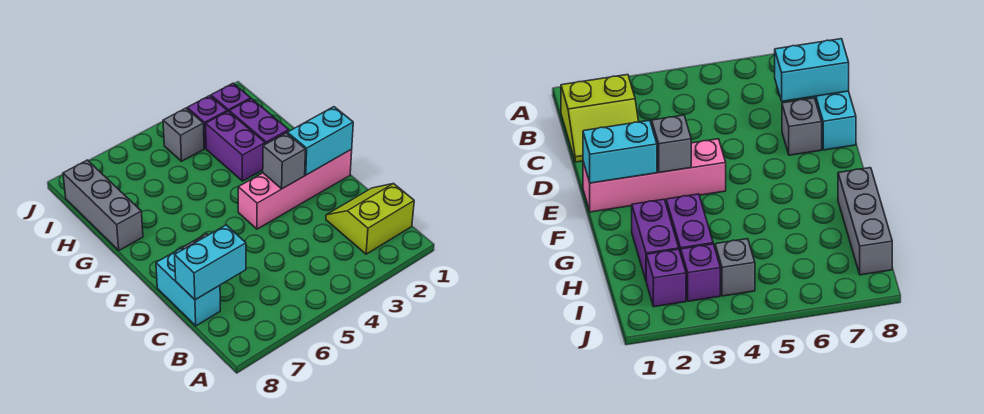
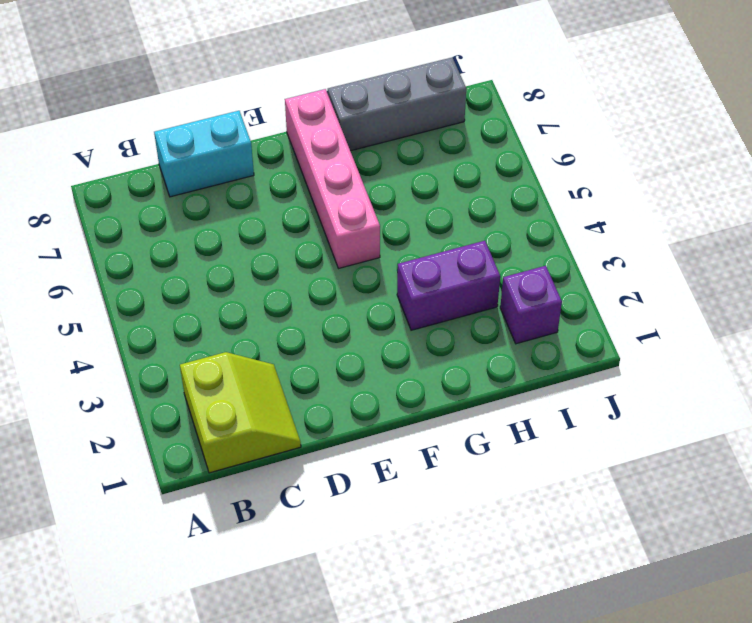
pink brick F5:F8 level 1 -> pink brick E1:E4 level 1
none -> grey brick D7 level 1
none -> purple brick G2:H2 level 1
none -> purple brick I3 level 1

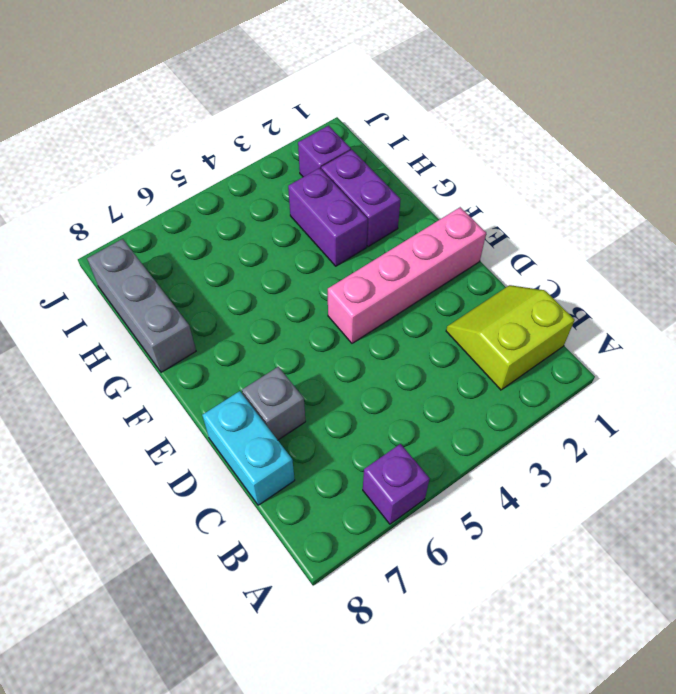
purple brick A6 level 1 -> purple brick I3 level 1
none -> grey brick I4 level 1
none -> cyan brick C7:C8 level 2
none -> cyan brick E1:E2 level 2

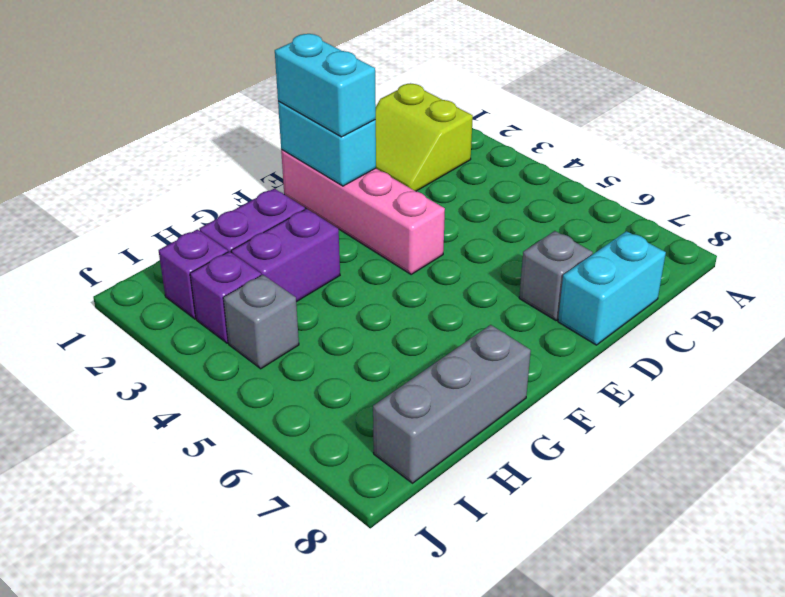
cyan brick E1:E2 level 3 -> cyan brick C7:C8 level 2
none -> grey brick E3 level 2

